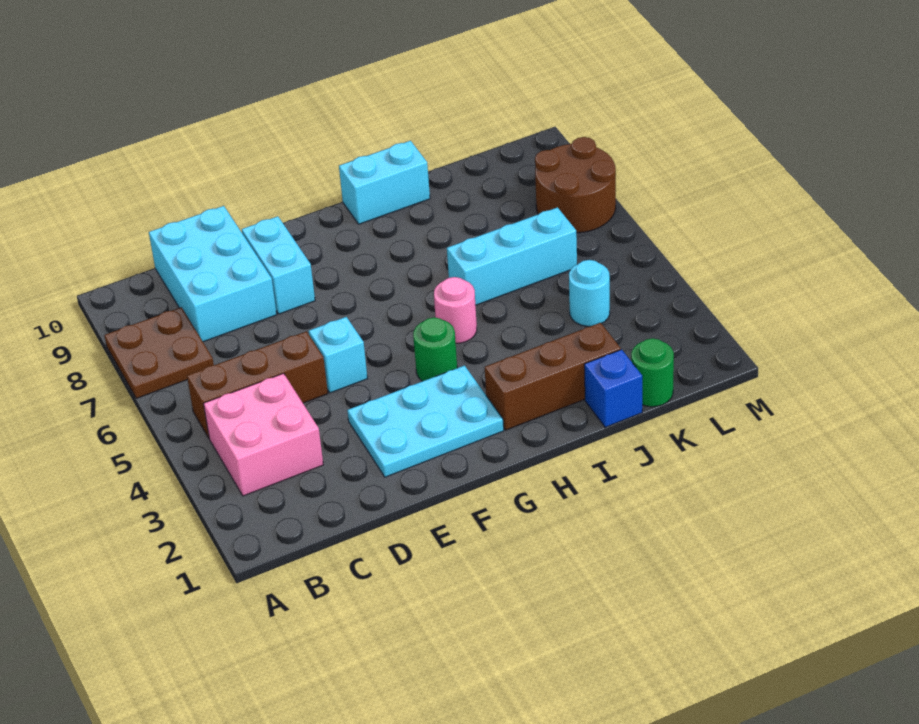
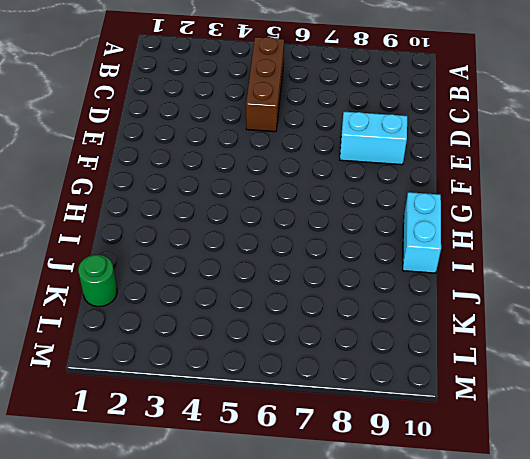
none -> brown plate A7:B8 level 1
none -> pink brick B3:C4 level 1
none -> cyan brick C8:D10 level 1

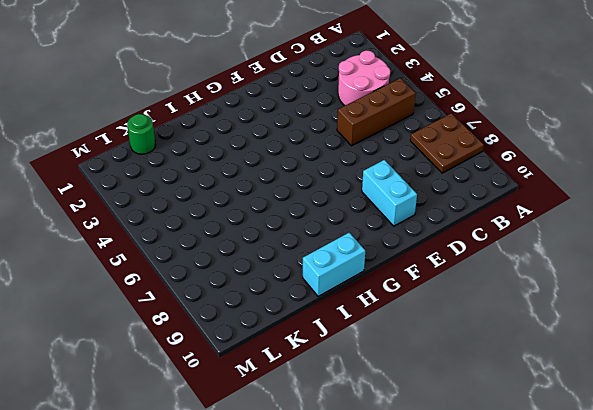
pink round brick B3:C4 level 1 -> pink brick B3:C4 level 1
none -> cyan brick C8:D10 level 1
none -> cyan plate E2:G3 level 1
none -> cyan brick E5 level 1

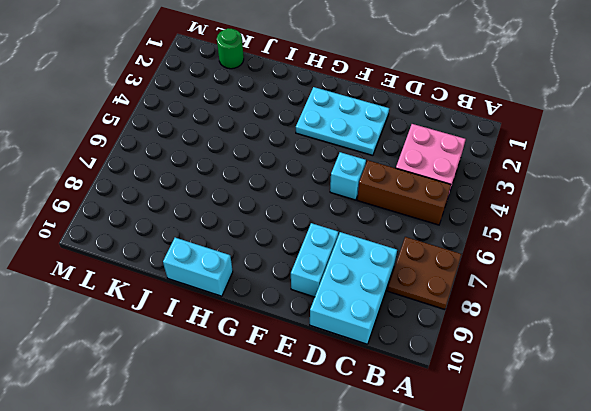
none -> green round brick G4 level 1
none -> brown brick H2:J2 level 1
none -> pink round brick H5 level 1

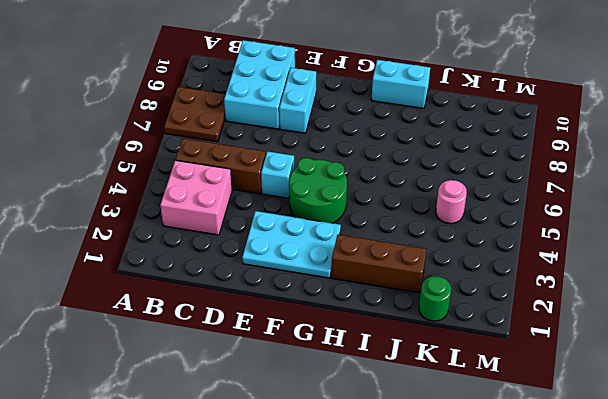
green round brick F4:G5 level 1 -> green round brick G4 level 1
pink round brick K5 level 1 -> pink round brick H5 level 1
none -> cyan brick I6:K6 level 1
none -> blue brick J1 level 1
none -> cyan round brick K4 level 1

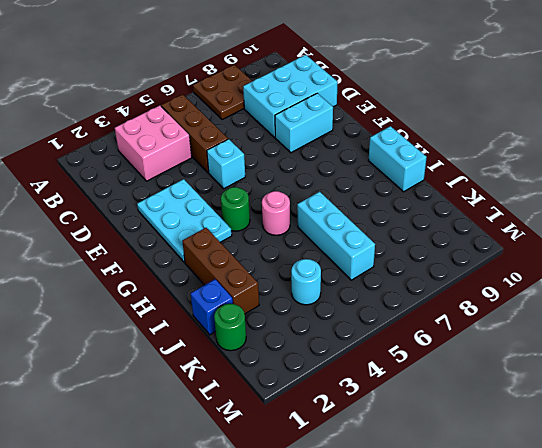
none -> brown round brick L7:M8 level 1

